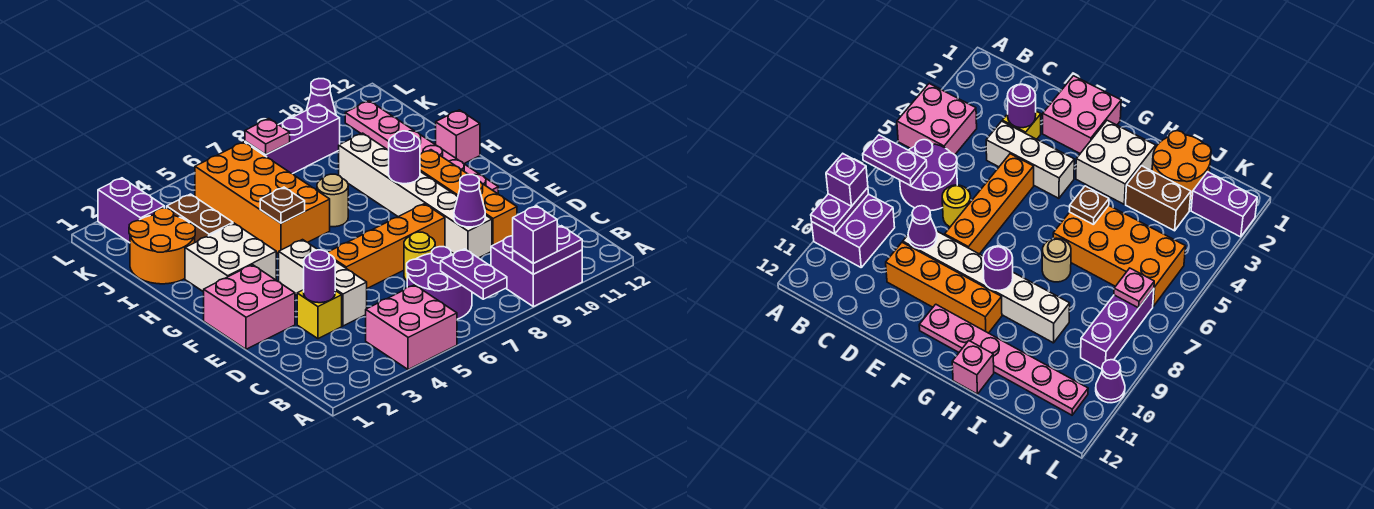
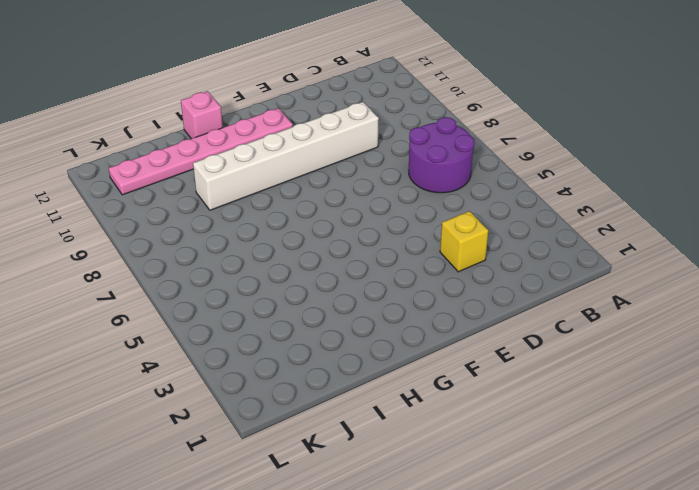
none -> pink brick A4:B5 level 1
none -> purple brick A9:B10 level 1
none -> white brick D4:F4 level 1

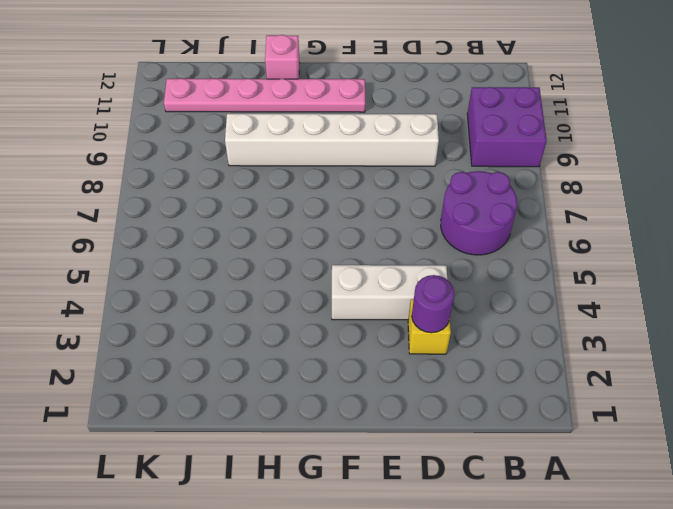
none -> pink brick A4:B5 level 1
none -> yellow round brick D7 level 1
none -> orange brick D10:G10 level 1

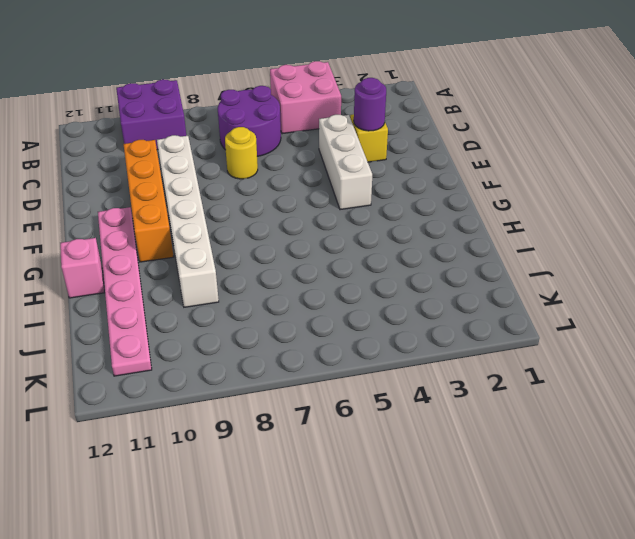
none -> pink brick E1:F2 level 1
none -> orange brick E5:E8 level 1
none -> white brick G2:H3 level 1

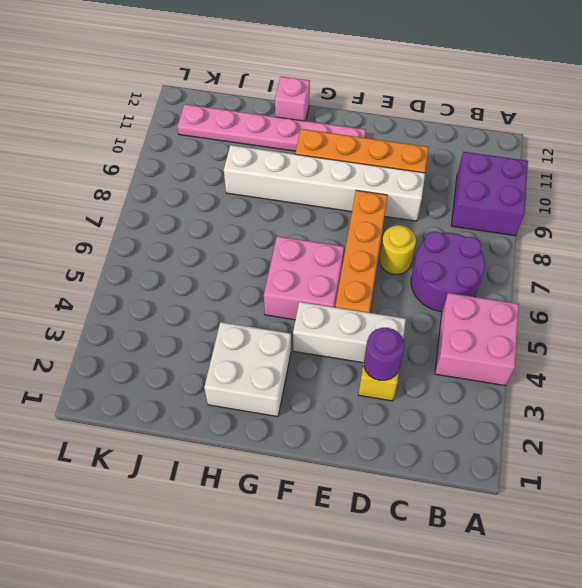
pink brick F5:G6 level 1 -> pink brick E1:F2 level 1
none -> orange brick H5:K6 level 1
none -> tan round brick H7 level 1
none -> orange round brick I1:J2 level 1

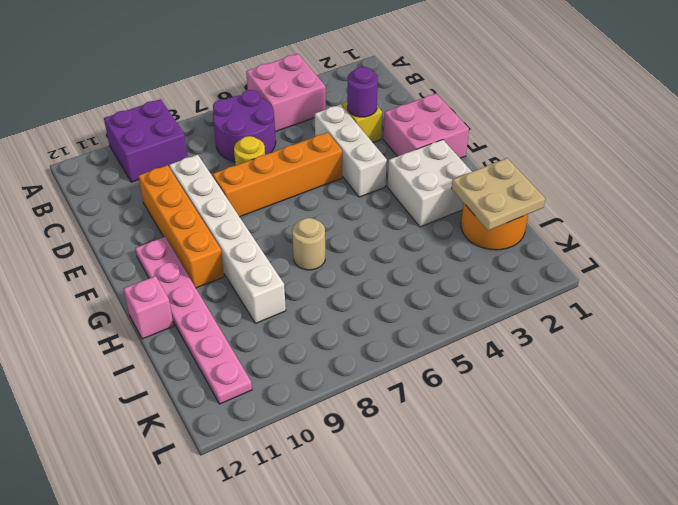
tan plate I1:J2 level 2 -> none
none -> orange brick H5:K6 level 1
none -> brown brick I3:J3 level 1
none -> purple brick K2:L2 level 1

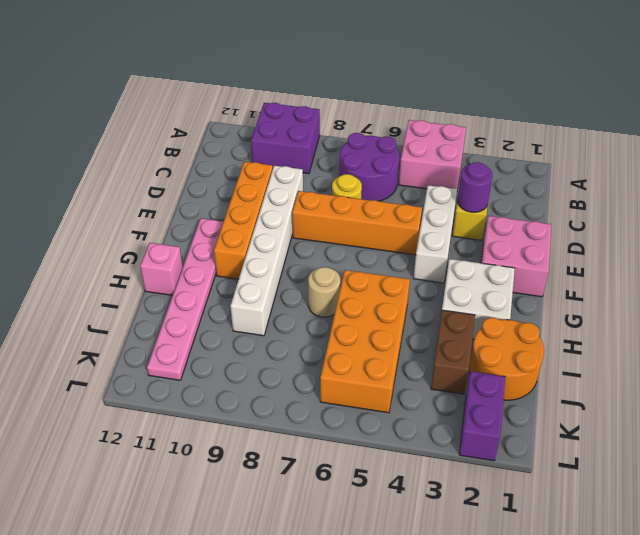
none -> purple brick K7:K9 level 1
none -> purple cone L10 level 1
none -> purple plate A7:B7 level 2

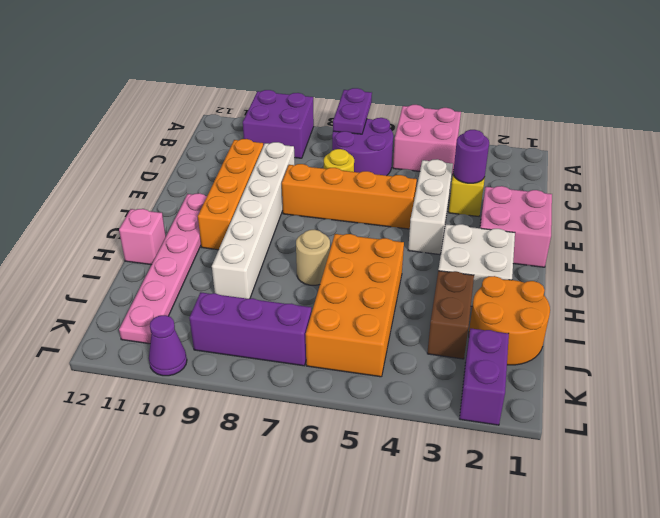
none -> purple plate A9:A10 level 2
none -> purple cone D9 level 2
none -> purple round brick G9 level 2

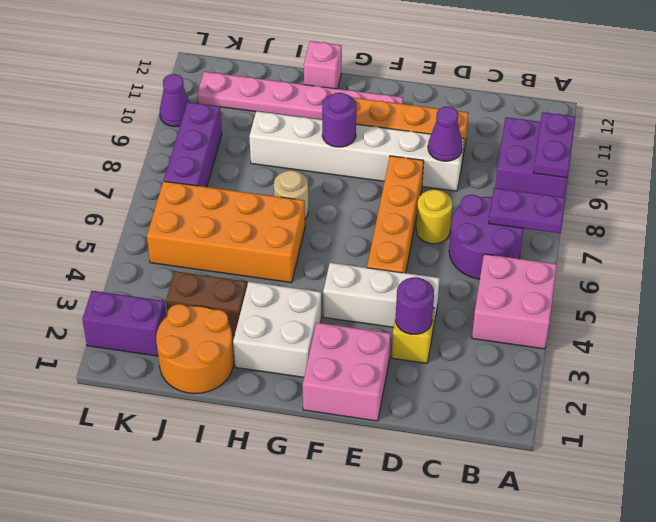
none -> brown plate H5 level 2
none -> pink plate K7 level 2
none -> purple brick A9 level 3

